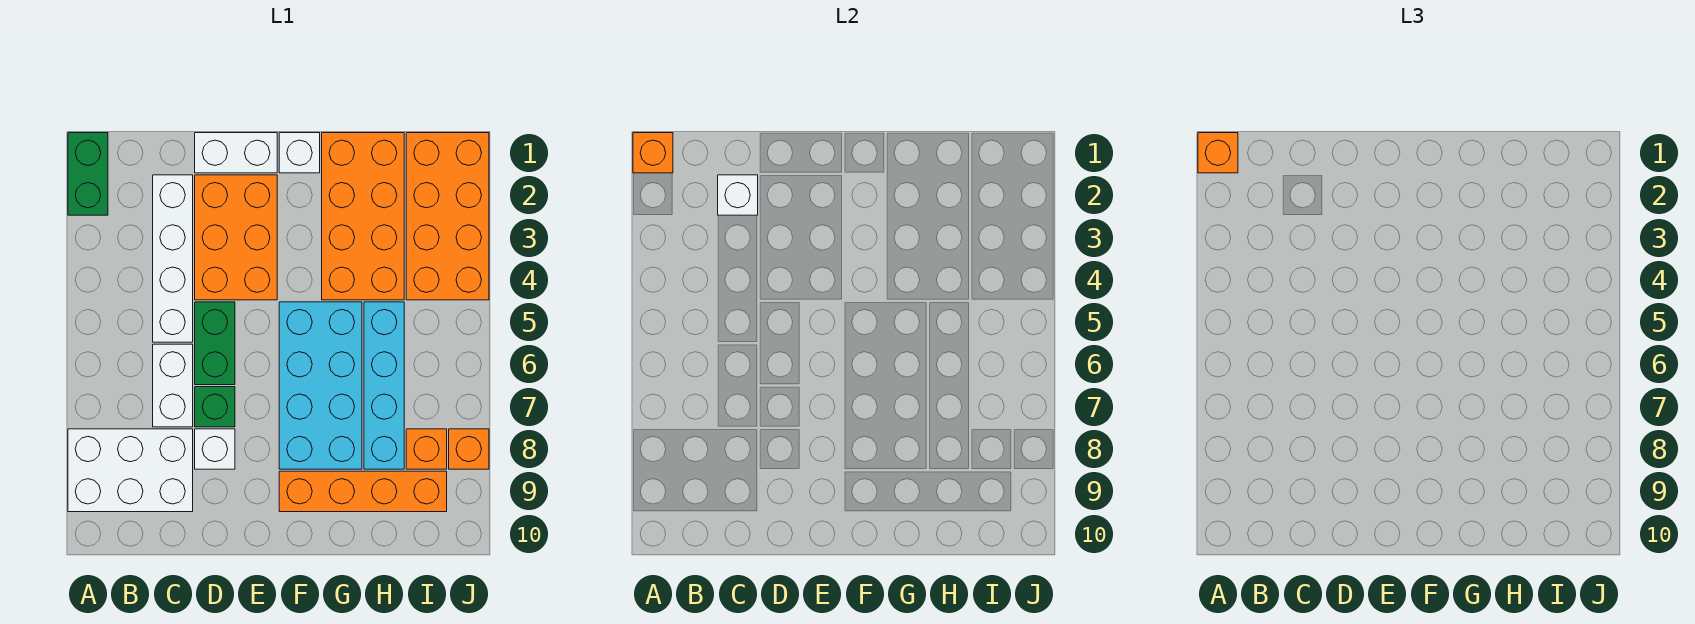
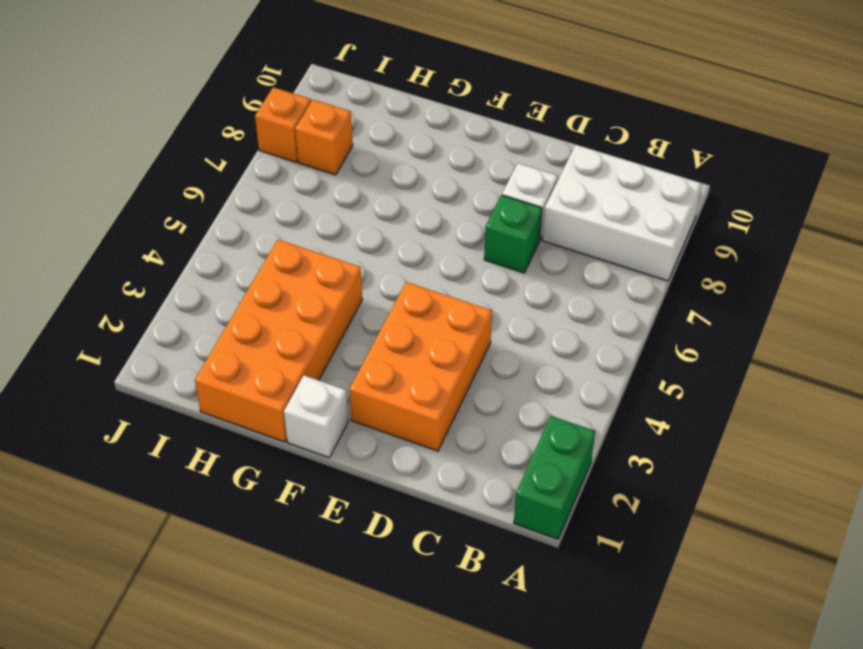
none -> white brick C2:C5 level 1
none -> white brick C6:C7 level 1
none -> white brick D1:E1 level 1

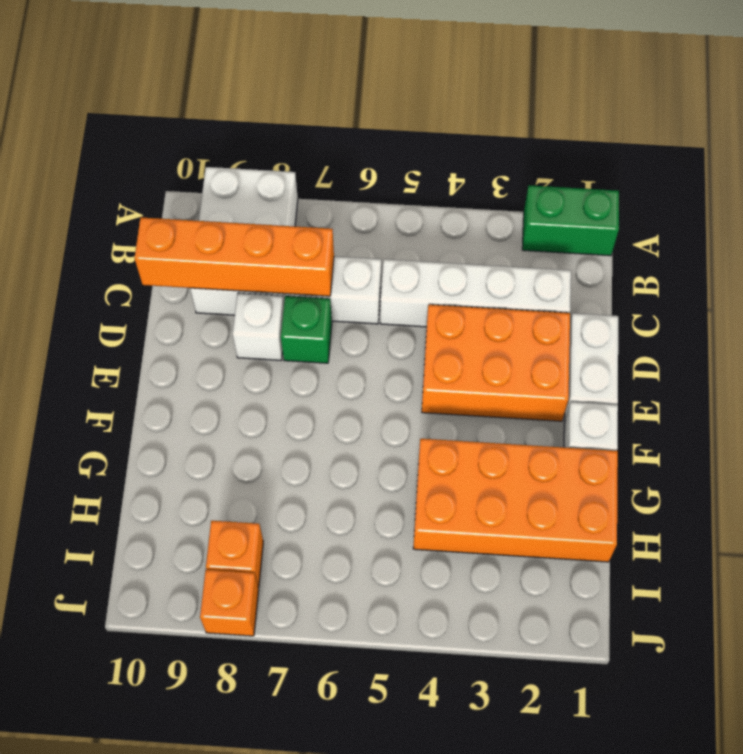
orange brick C7:C10 level 2 -> orange brick F9:I9 level 1
none -> green brick D5:D6 level 1
none -> cyan brick F5:G8 level 1
none -> cyan brick H5:H8 level 1

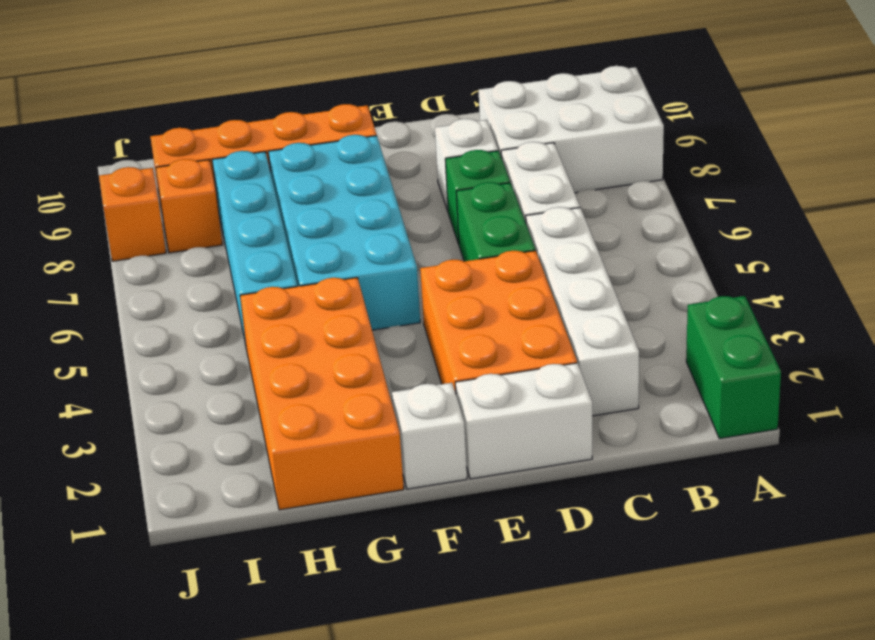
none -> orange brick I1:J4 level 1
none -> orange brick A1 level 2
none -> white brick C2 level 2

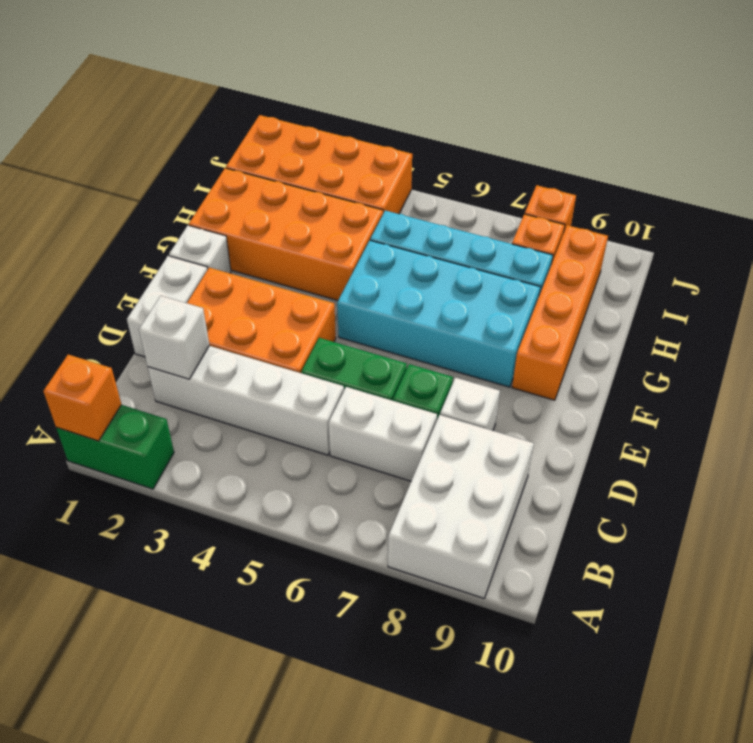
none -> orange brick A1 level 3

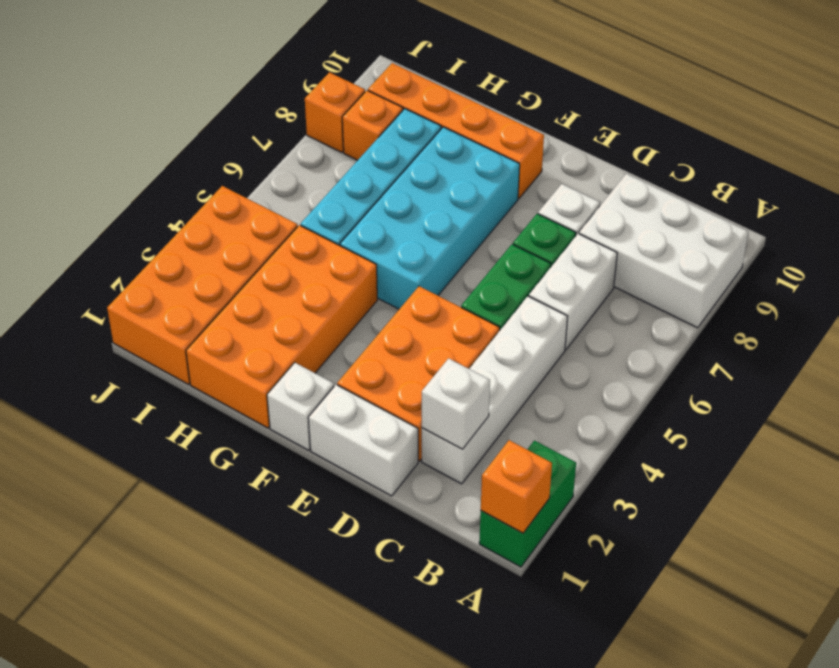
none -> orange brick A1 level 3

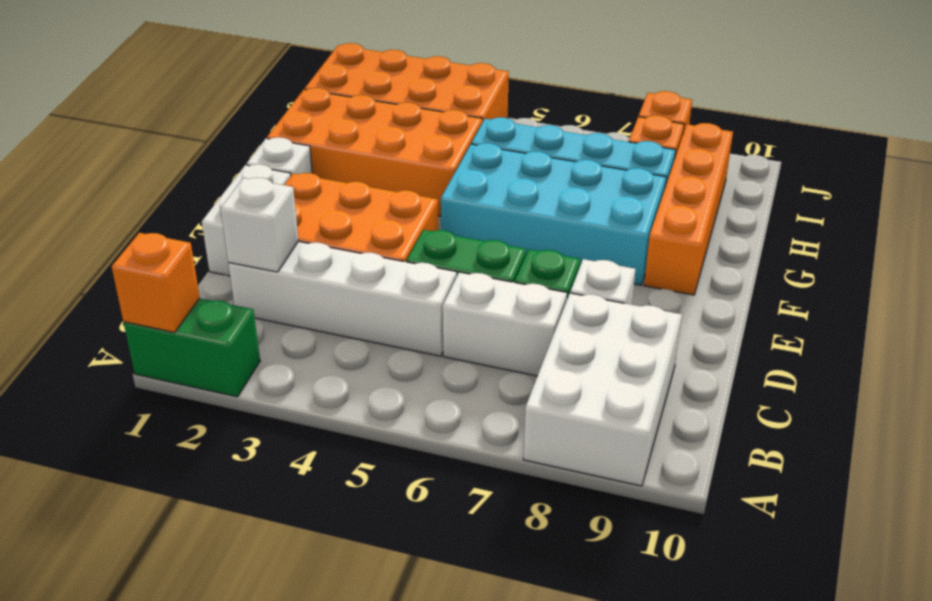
none -> orange brick A1 level 3

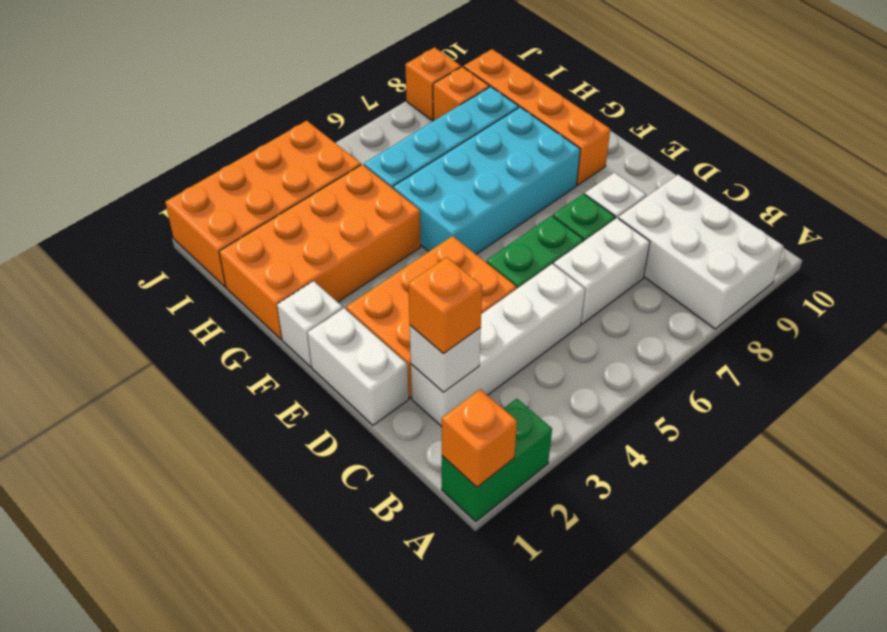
orange brick C2 level 3 -> orange brick A1 level 3

